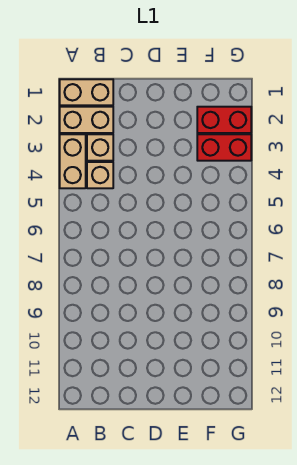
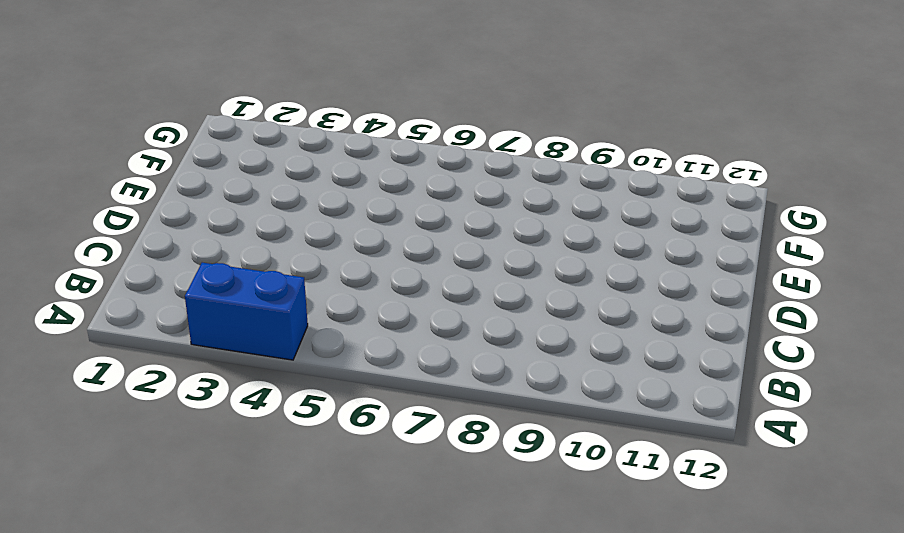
blue brick A3:A4 level 1 -> tan brick A3:A4 level 1
none -> tan brick A1:B1 level 1
none -> tan brick A2:B2 level 1

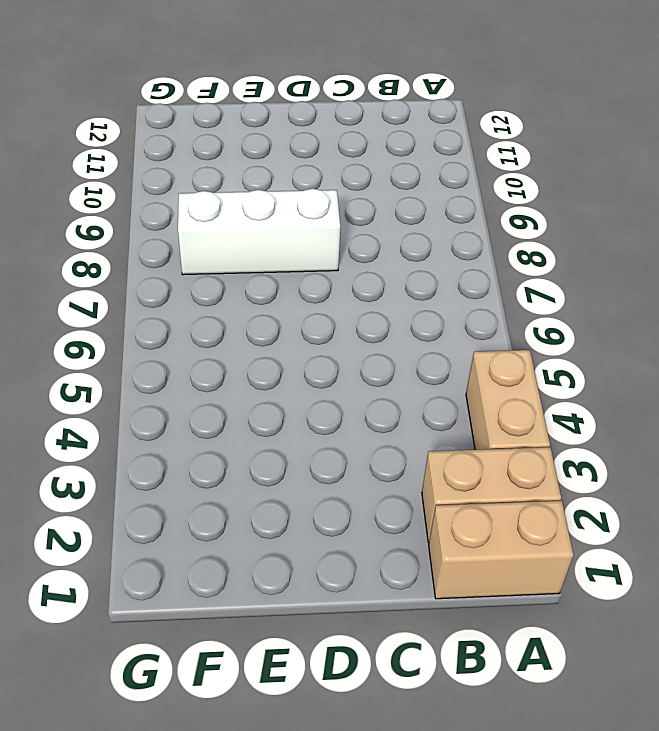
white brick D8:F8 level 1 -> none
none -> tan brick B3 level 1
none -> tan brick B4 level 1

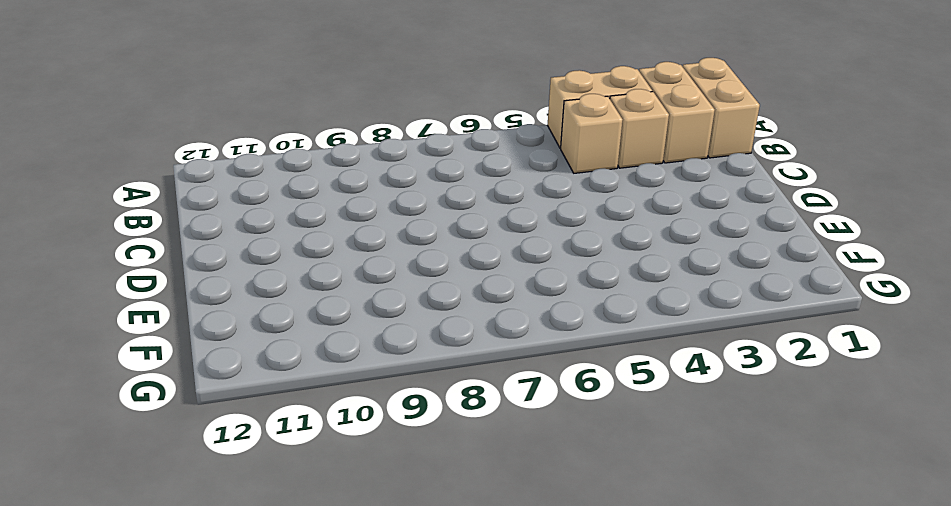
none -> red brick F2:G2 level 1
none -> red brick F3:G3 level 1

